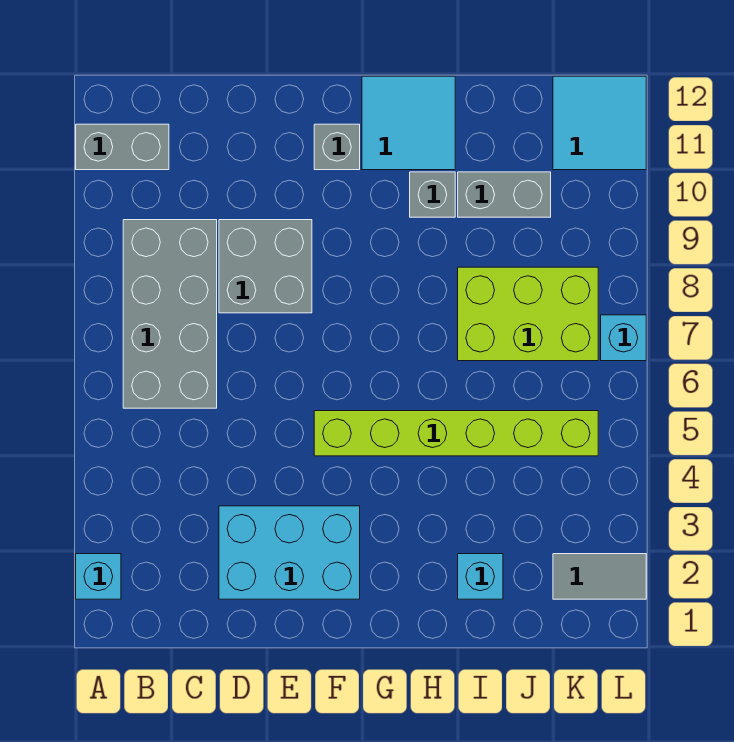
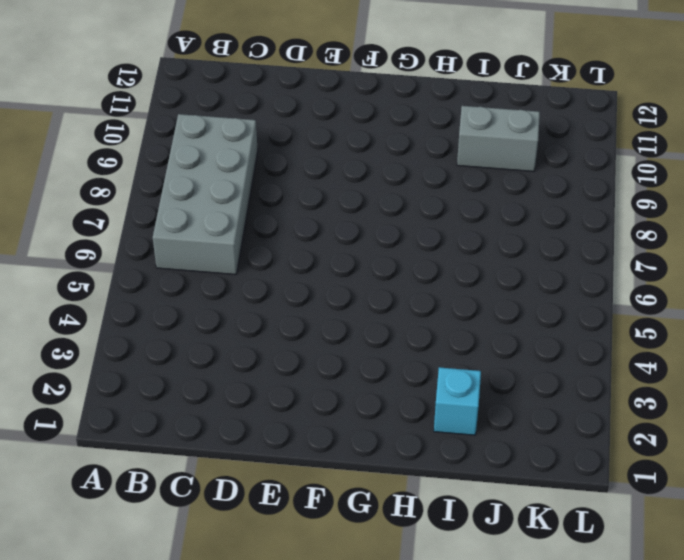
none -> cyan brick A2 level 1
none -> grey brick A11:B11 level 1
none -> cyan brick D2:F3 level 1

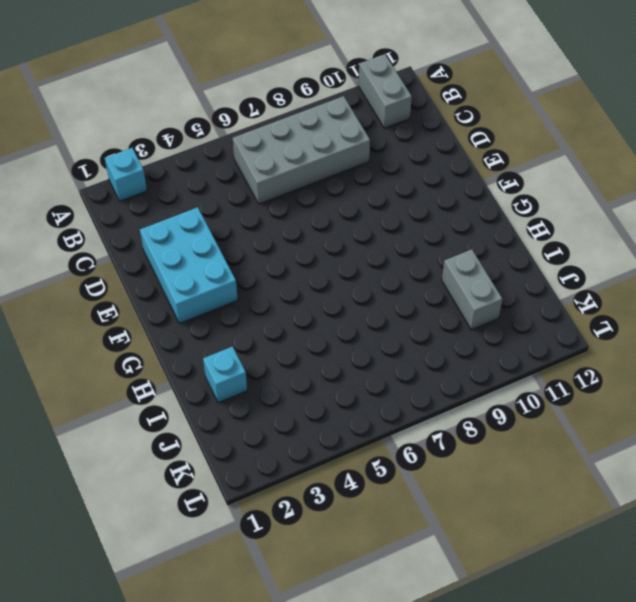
none -> grey brick D8:E9 level 1
none -> lime brick F5:K5 level 1
none -> grey brick F11 level 1

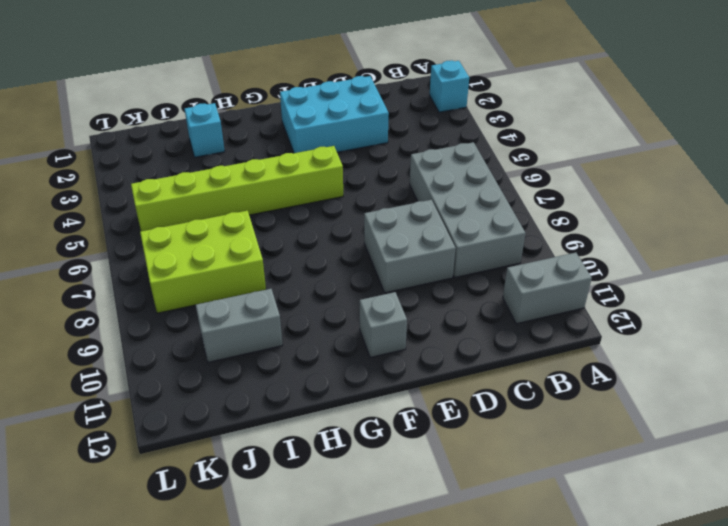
none -> cyan tile G11:H12 level 1
none -> grey brick H10 level 1
none -> grey tile K2:L2 level 1

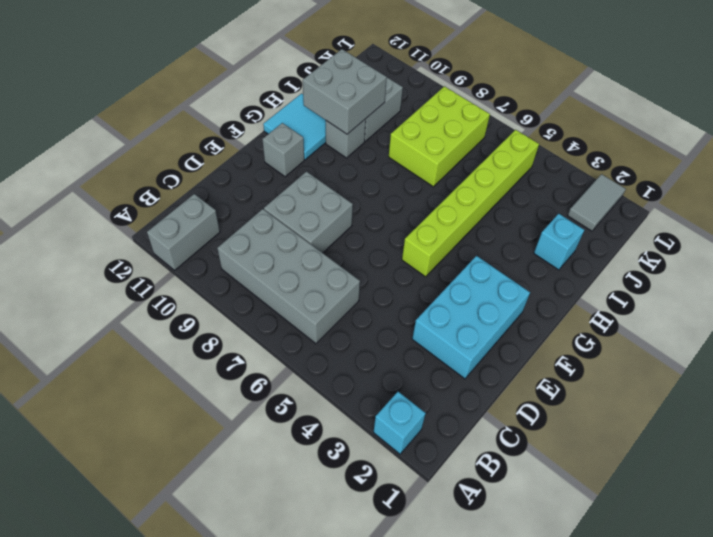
grey brick H10:I11 level 2 -> none
none -> cyan tile K11:L12 level 1
none -> cyan brick L7 level 1

